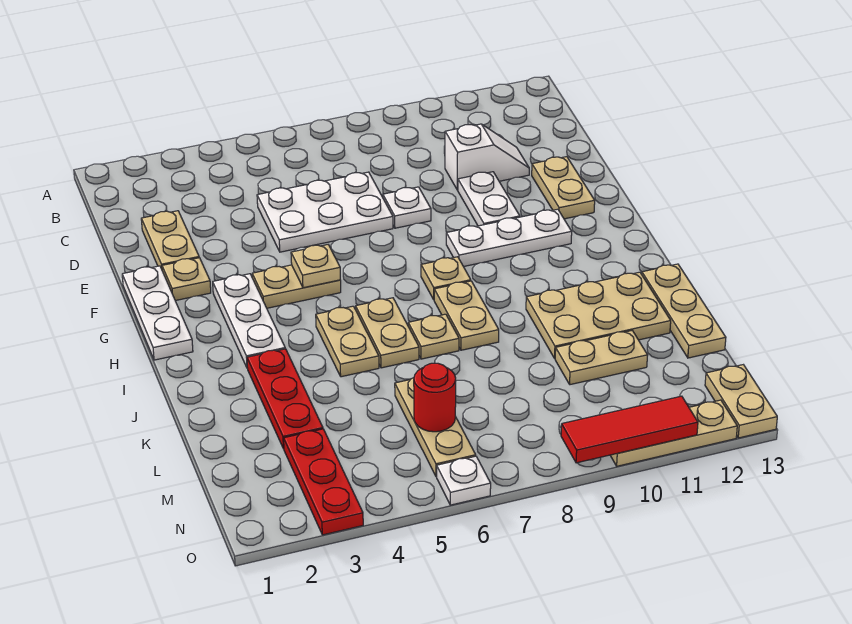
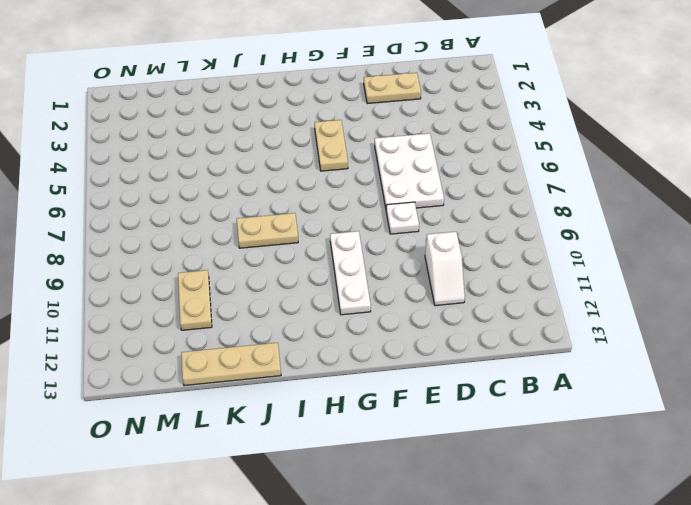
none -> white plate E10:F10 level 1
none -> tan plate E12:F12 level 1
none -> white plate F1:H1 level 1

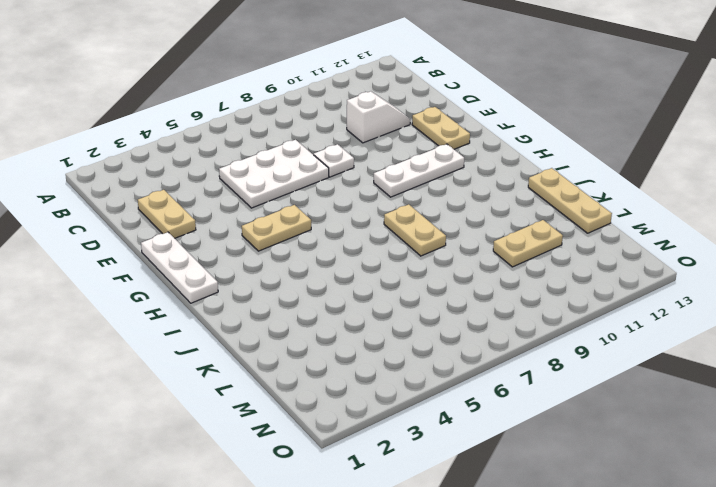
none -> white plate E10:F10 level 1
none -> tan plate F2 level 1
none -> white plate G3:I3 level 1

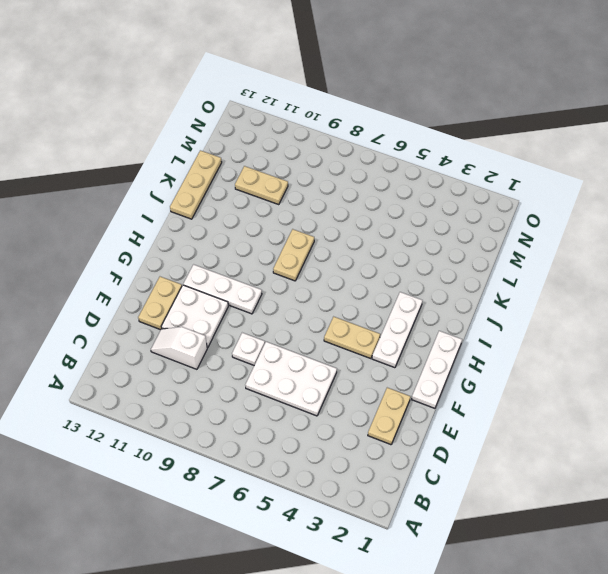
white plate E10:F11 level 1 -> white plate E10:F10 level 1
none -> tan plate F2 level 1
none -> tan plate H8 level 1
none -> tan plate I5:J5 level 1

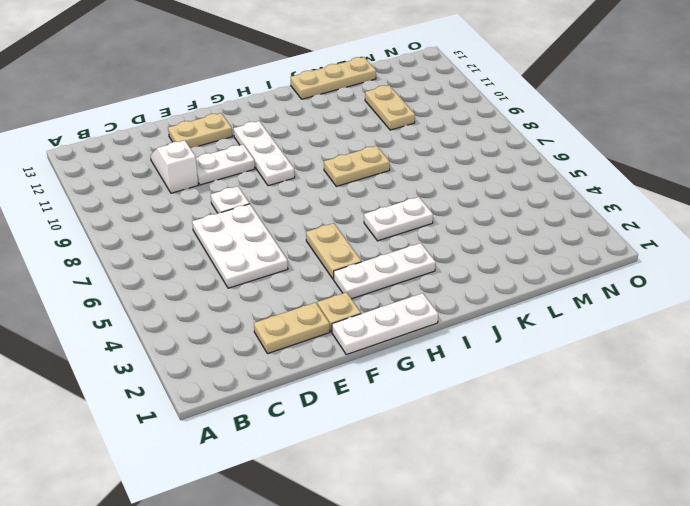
white plate I5:J5 level 1 -> tan plate I5:J5 level 1
none -> tan plate H8 level 1
none -> tan plate I6:J6 level 1
none -> red plate J3:L3 level 1

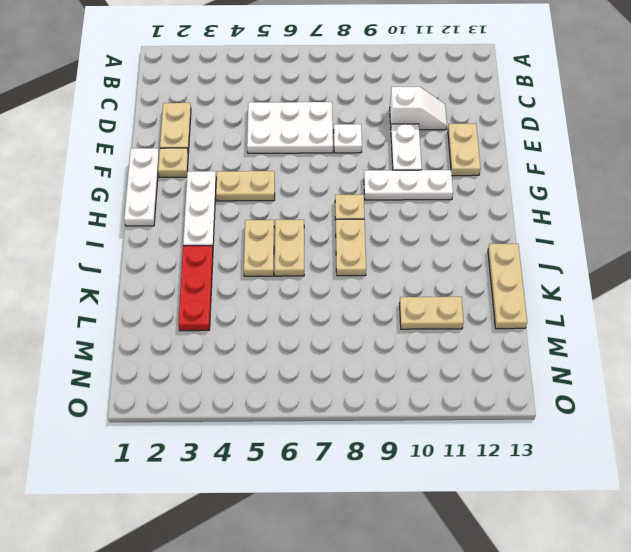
none -> tan plate J7 level 1
none -> tan plate J10:K12 level 1
none -> tan plate L6:N6 level 1

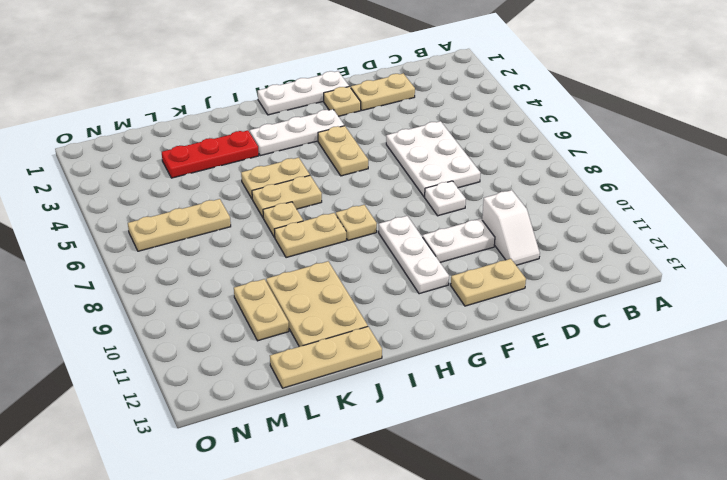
none -> red plate M3:O3 level 1
none -> tan plate N13:O13 level 1
none -> white plate O6 level 1

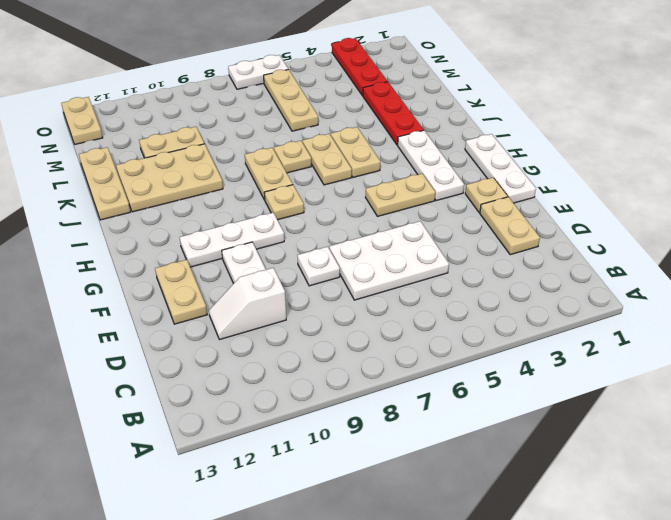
white plate O6:O7 level 1 -> white plate O6 level 1
none -> tan plate O10:O12 level 1
none -> tan plate G5 level 2
none -> red round brick M6 level 2

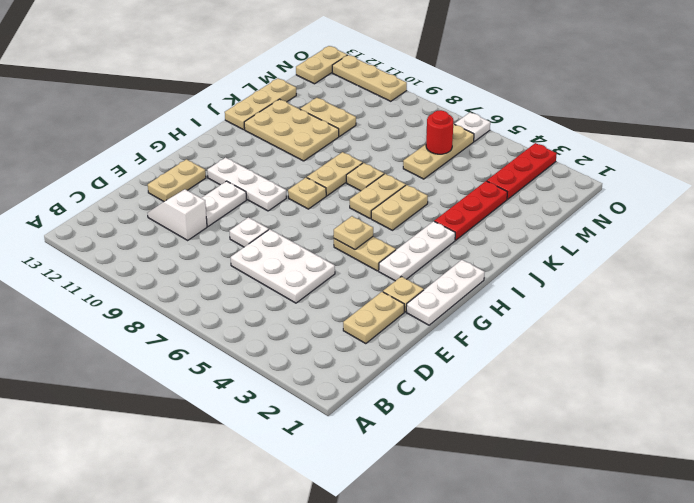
none -> red tile O9:O11 level 2

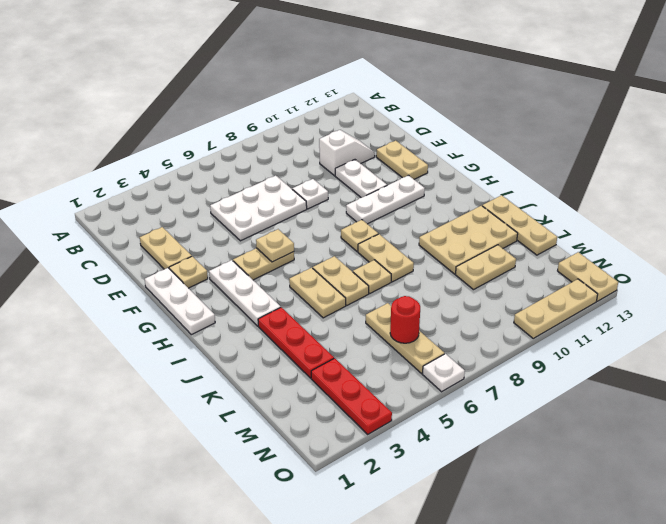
none -> red tile O9:O11 level 2

